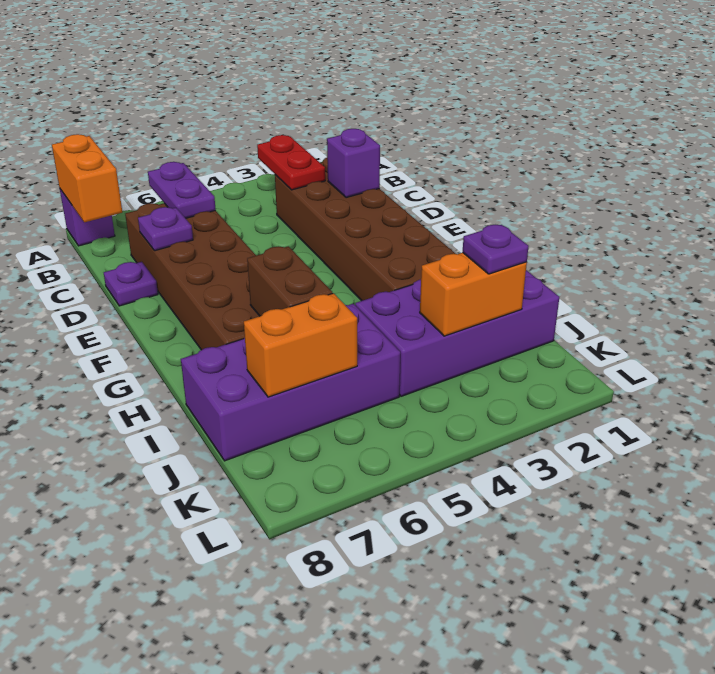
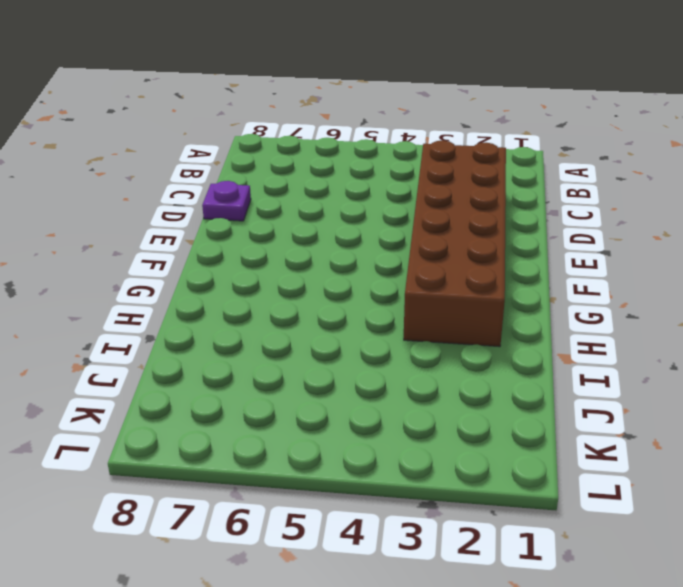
none -> purple brick A8 level 1
none -> brown brick C6:H7 level 1
none -> purple brick I1:J4 level 1

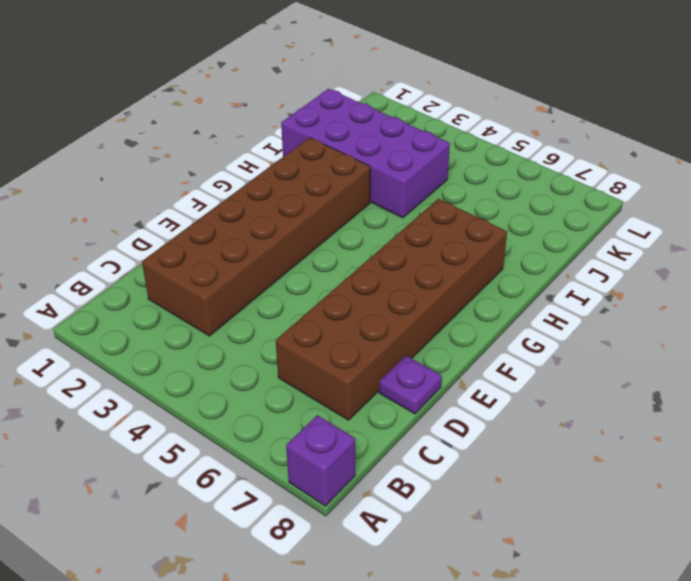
none -> purple brick I5:J8 level 1
none -> orange brick A8:B8 level 2
none -> red plate B3:C3 level 2

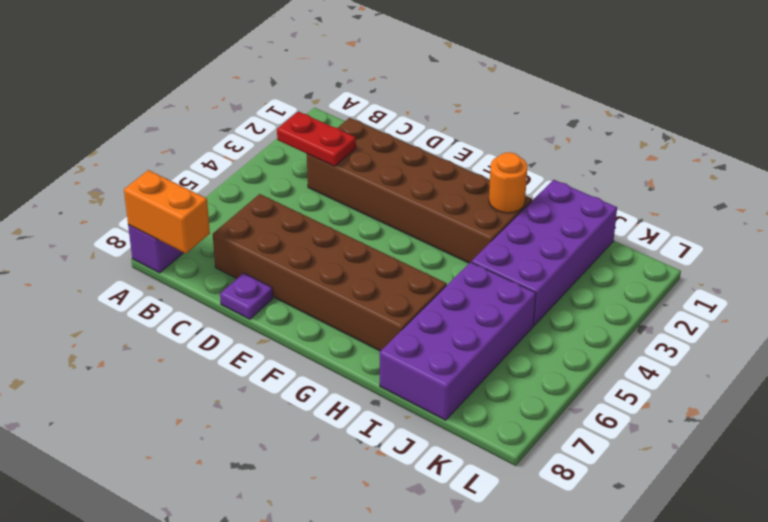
orange round brick H2 level 2 -> none
none -> purple plate B6:C6 level 2
none -> purple brick D2 level 2
none -> purple plate D7 level 2

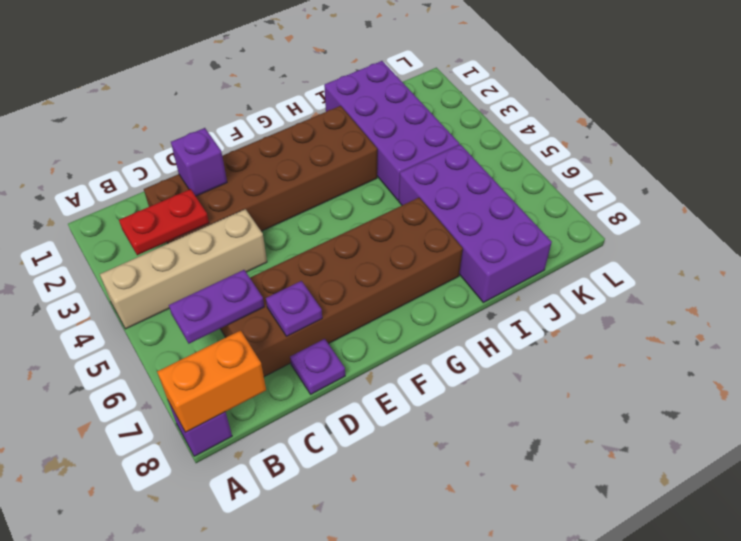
tan brick A4:D4 level 1 -> none
none -> brown brick H6:I6 level 2
none -> orange brick J2:J3 level 2
none -> orange brick J6:J7 level 2

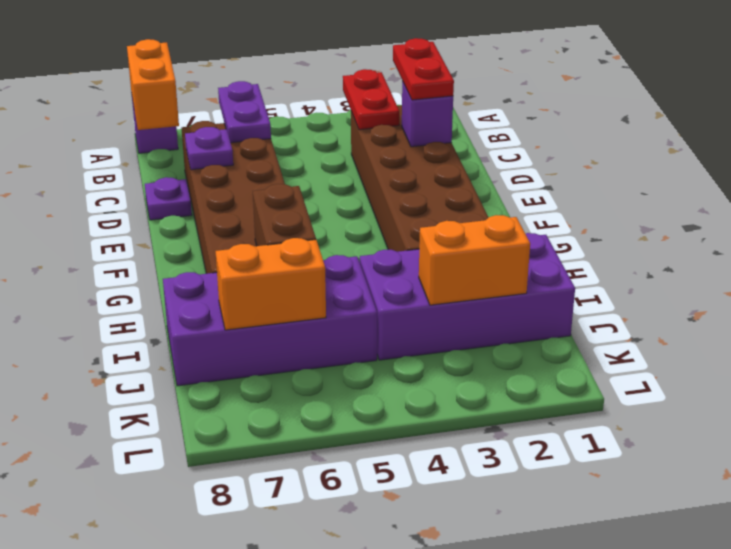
red plate C2:D2 level 3 -> none
none -> purple plate J2 level 3

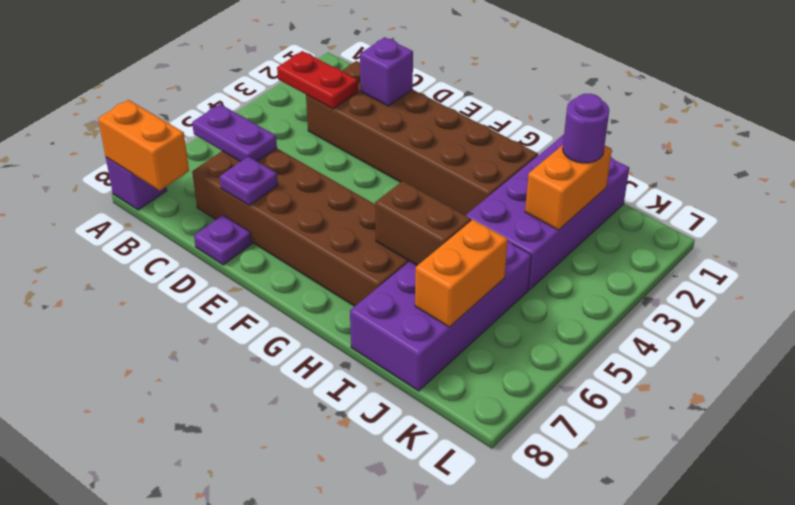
purple round brick J2 level 3 -> purple plate J2 level 3

